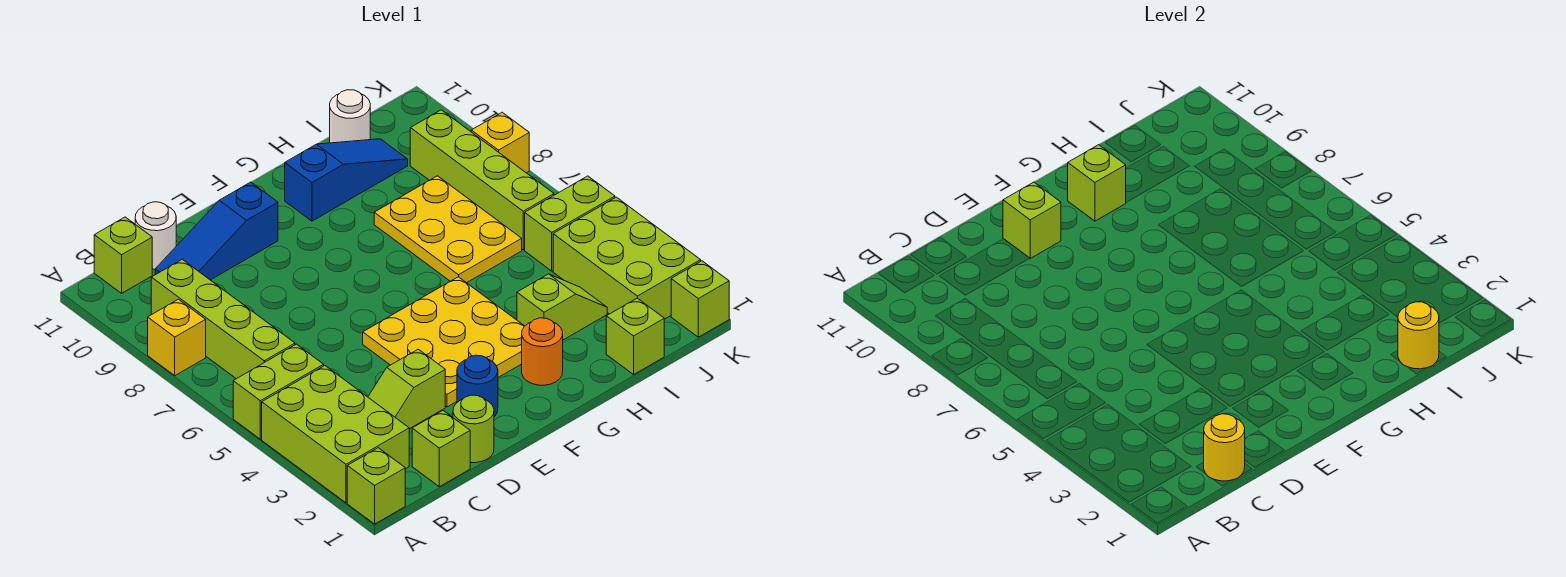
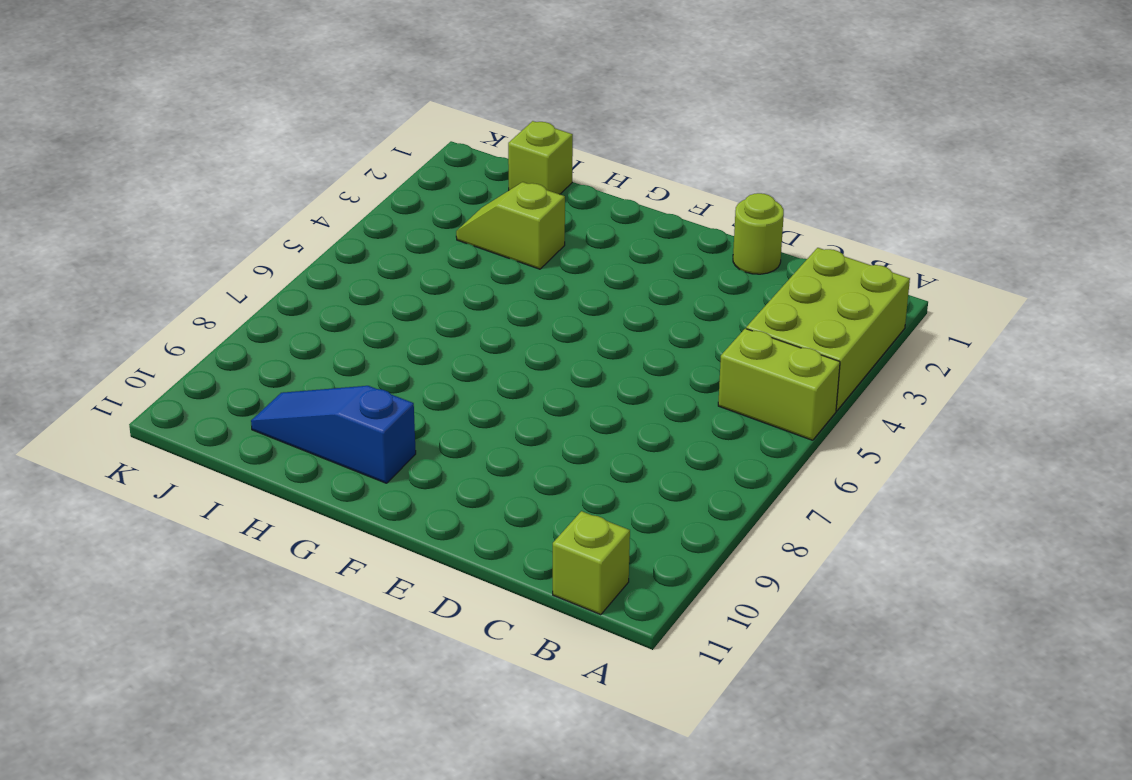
none -> lime brick A1 level 1
none -> yellow brick A8 level 1
none -> lime brick B6:B9 level 1

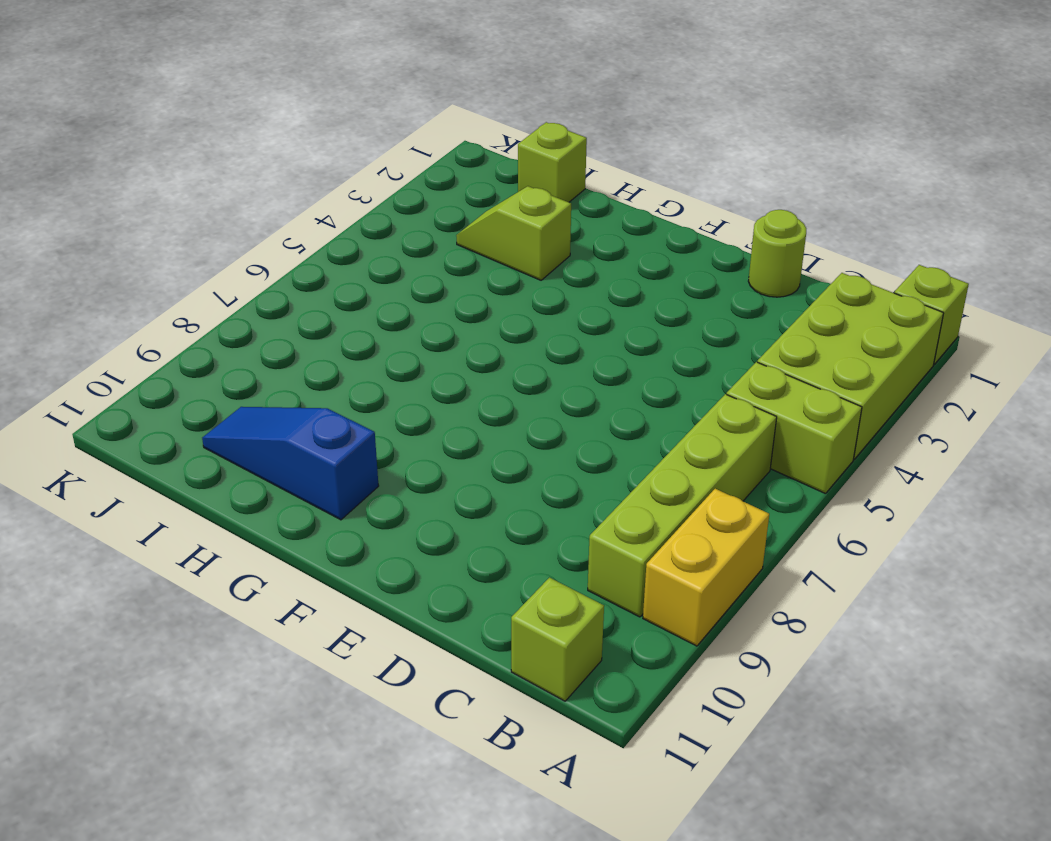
yellow brick A8:A9 level 1 -> yellow brick A8 level 1
none -> lime brick C1 level 1
none -> lime slope C3:D3 level 1 top D
none -> blue slope C10:E10 level 1 top E

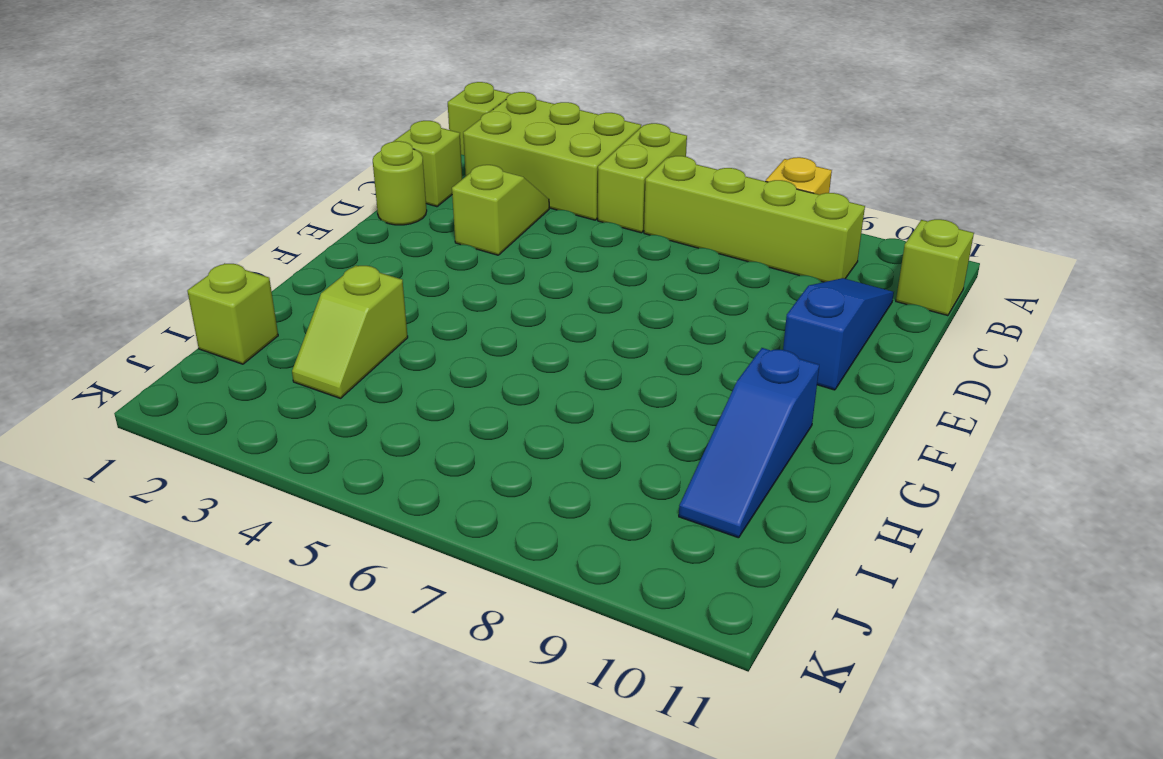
none -> white round brick C11 level 1
none -> blue round brick E2 level 1
none -> yellow plate E3:G5 level 1

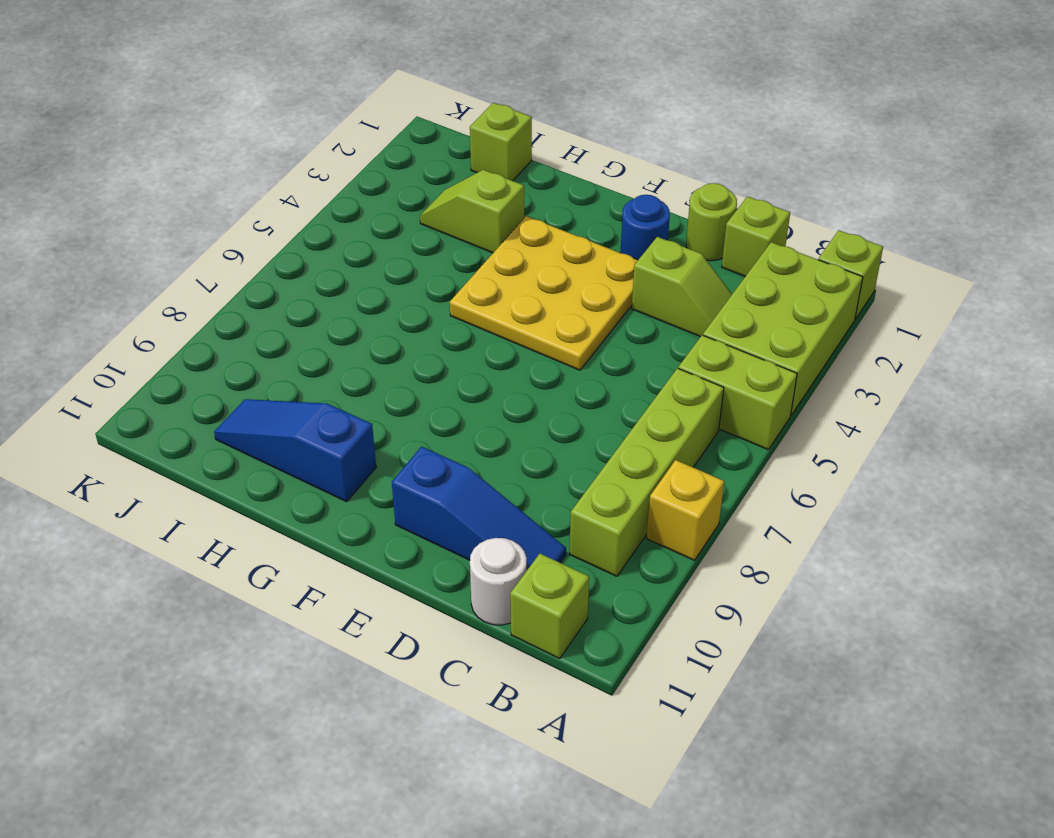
none -> orange round brick G2 level 1
none -> yellow plate H6:I8 level 1
none -> white round brick I11 level 1

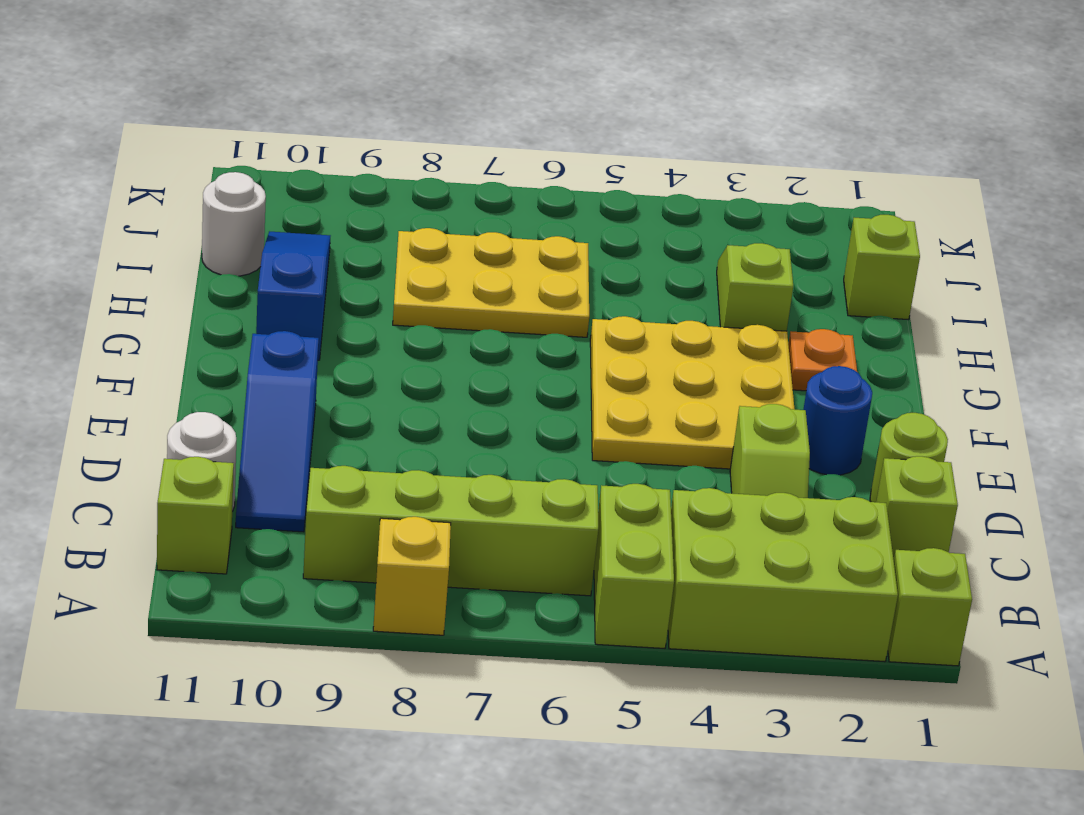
orange plate G2 level 1 -> orange round brick G2 level 1
none -> lime brick J2:K4 level 1
none -> lime brick J5:K5 level 1
none -> lime brick J6:J9 level 1

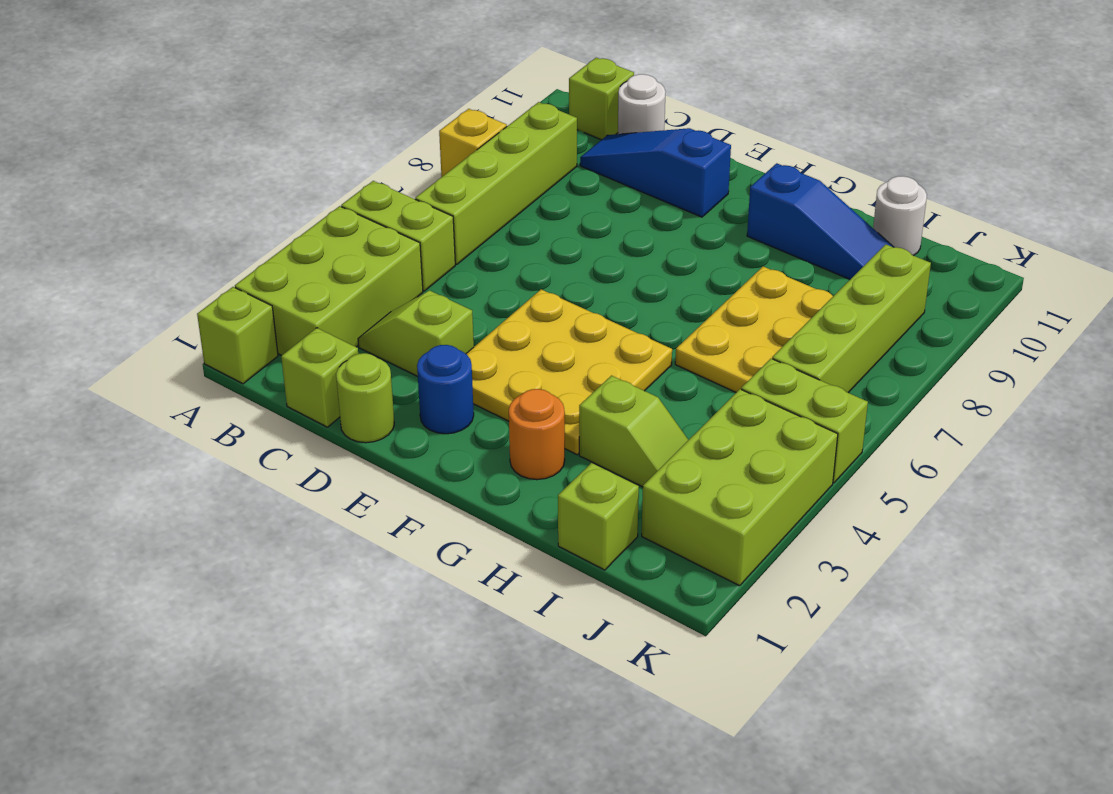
none -> lime brick K1 level 1
none -> yellow brick K8 level 1
none -> yellow round brick C1 level 2

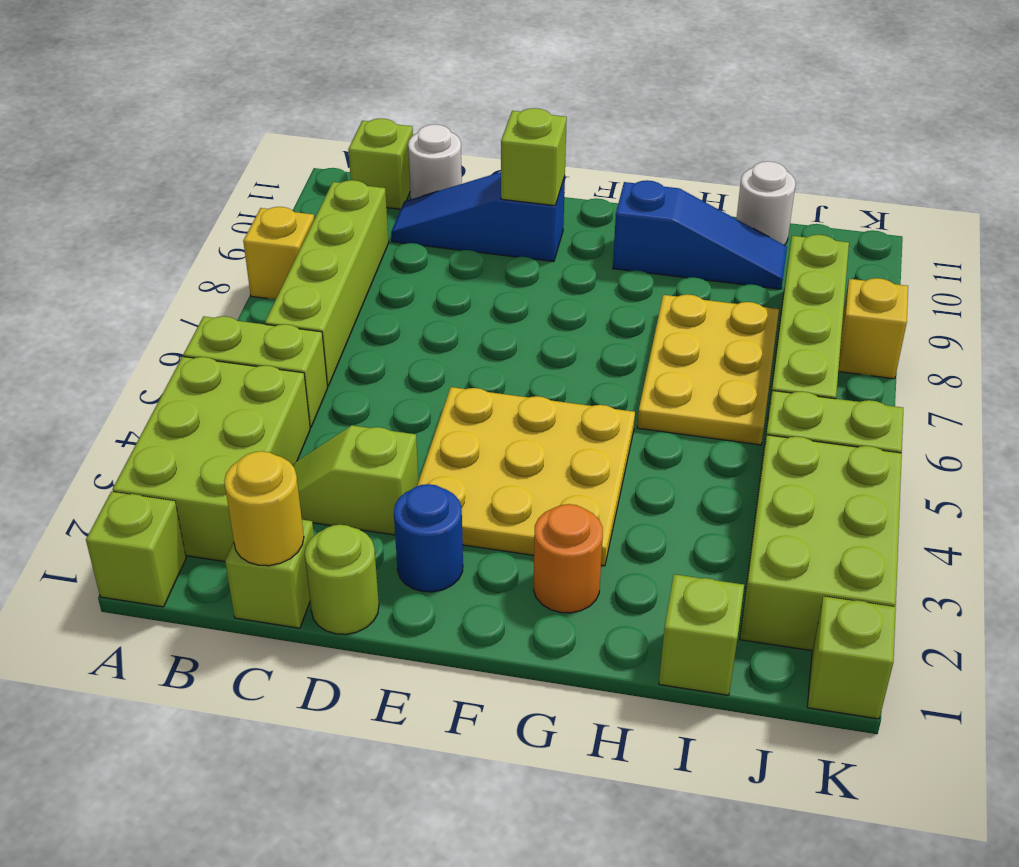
none -> lime slope H3:I3 level 1 top H
none -> lime brick G10 level 2
none -> yellow round brick I1 level 2

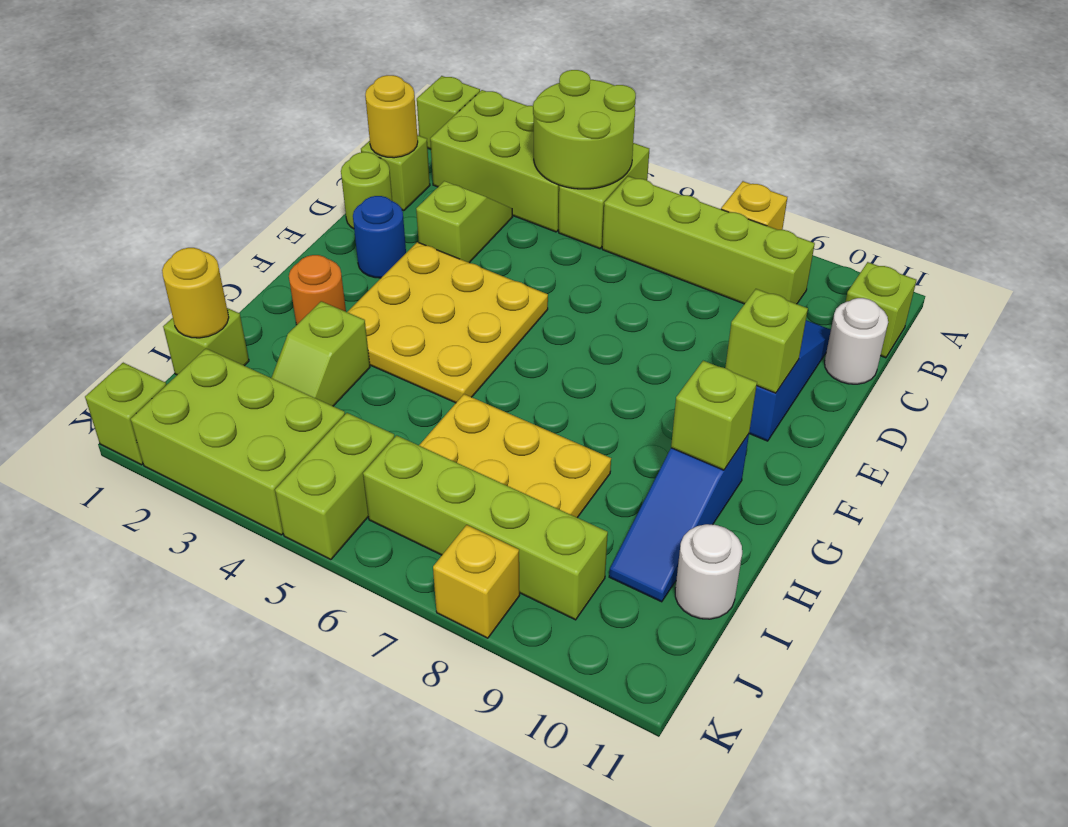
lime round brick A4:B5 level 2 -> none

